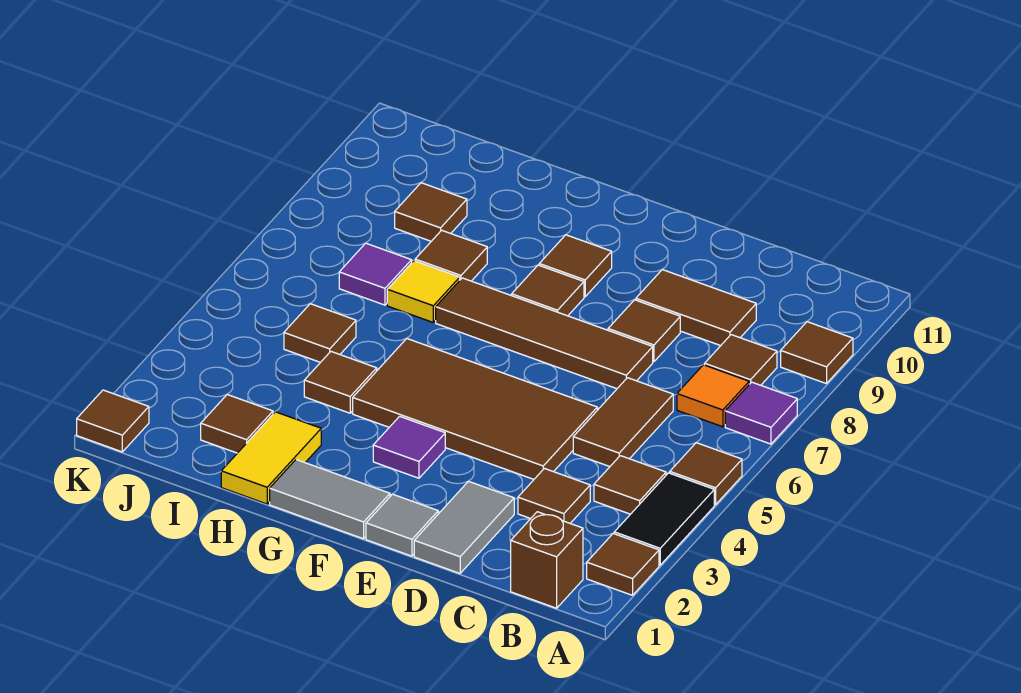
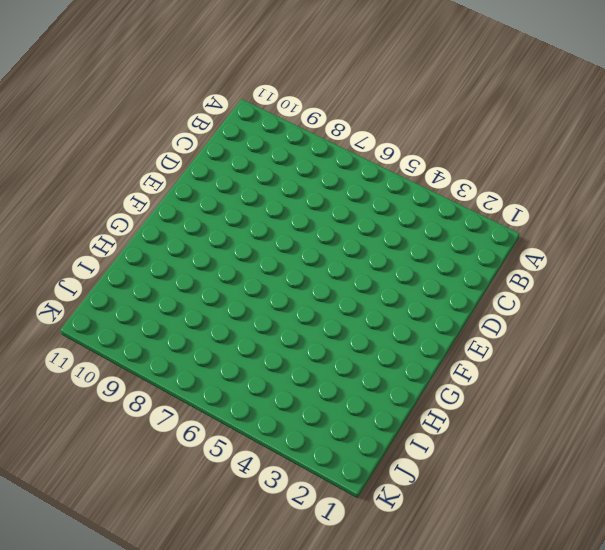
none -> brown tile A2 level 1
none -> black tile A3:A4 level 1
none -> brown tile A5 level 1
none -> purple tile A7 level 1

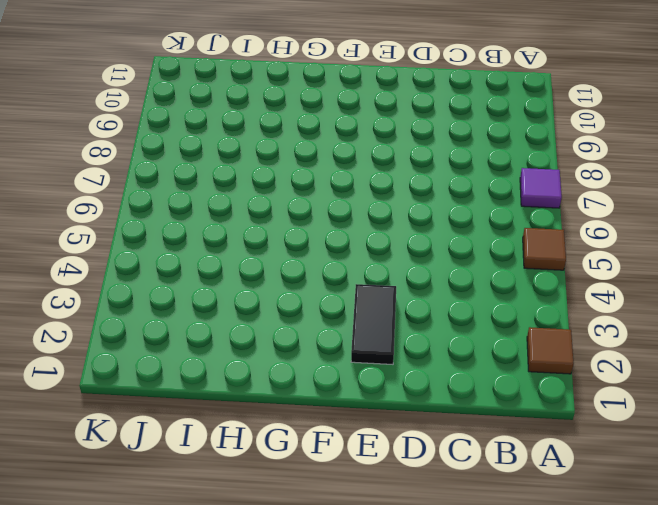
black tile E2:E3 level 1 -> black tile A3:A4 level 1
none -> brown tile A9 level 1
none -> brown brick B1 level 1
none -> brown tile B4 level 1
none -> orange tile B7 level 1

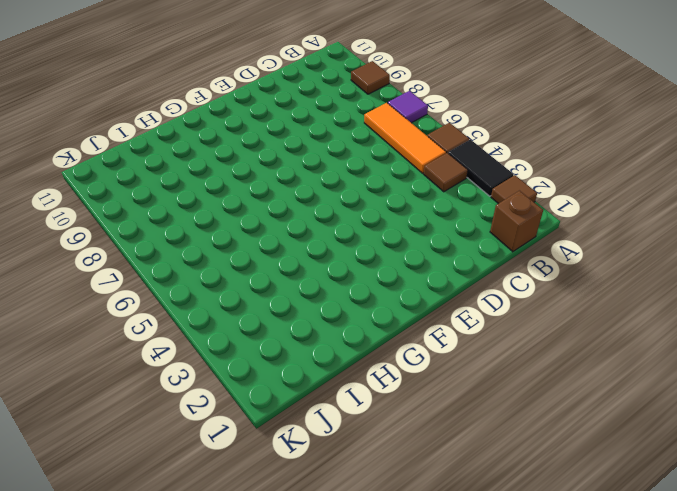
orange tile B5:B7 level 1 -> orange tile B7 level 1
none -> brown tile B8 level 1
none -> brown tile C3 level 1
none -> brown tile C5:C6 level 1
none -> brown tile C9:D9 level 1

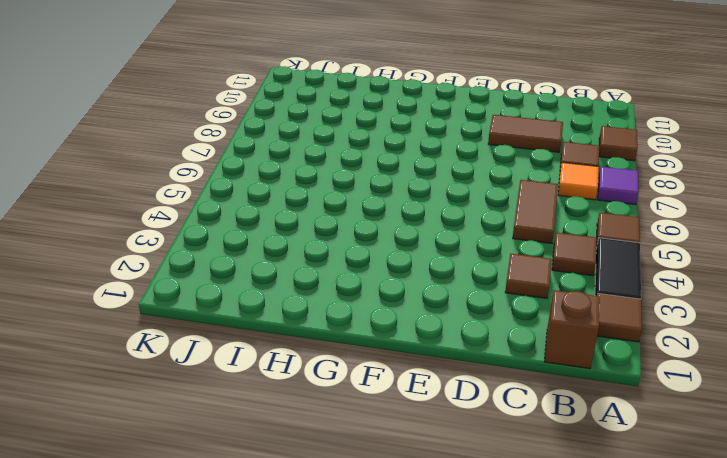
none -> grey tile D1:D2 level 1
none -> brown tile D4:G5 level 1
none -> brown tile D7:G7 level 1
none -> brown tile D8 level 1

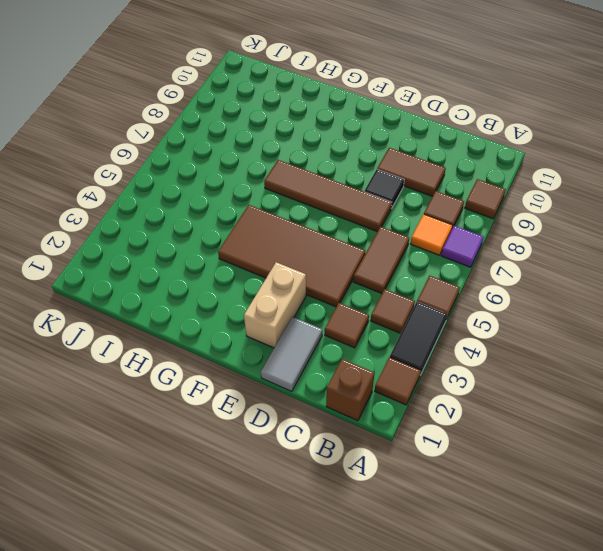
black tile D8 level 1 -> brown tile D8 level 1
tan brick E2:E3 level 1 -> none
none -> grey tile E1 level 1
none -> grey tile F1:G1 level 1
none -> purple tile F3 level 1
none -> brown tile F8 level 1

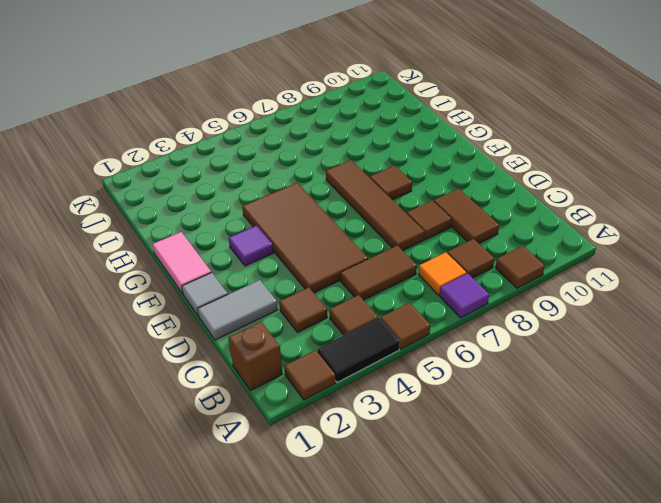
pink tile F1:G1 level 1 -> grey tile F1:G1 level 1
none -> brown tile F9 level 1
none -> yellow tile H1:H2 level 1
none -> brown tile H4 level 1
none -> yellow tile H7 level 1

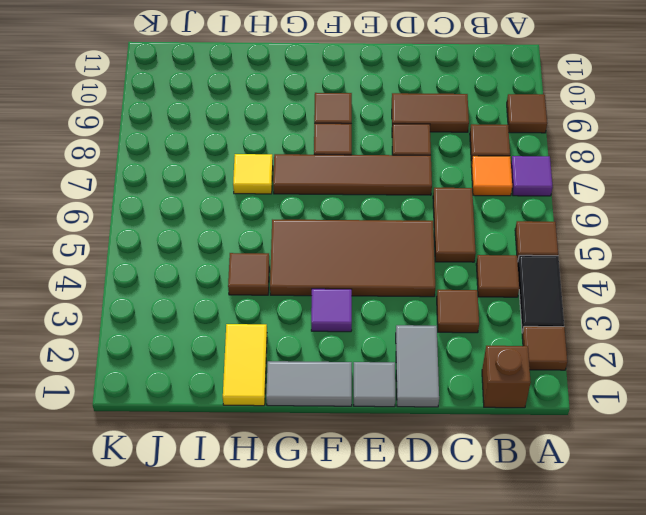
none -> brown tile H8 level 1
none -> brown tile I2 level 1
none -> brown tile I5 level 1
none -> purple tile I7 level 1

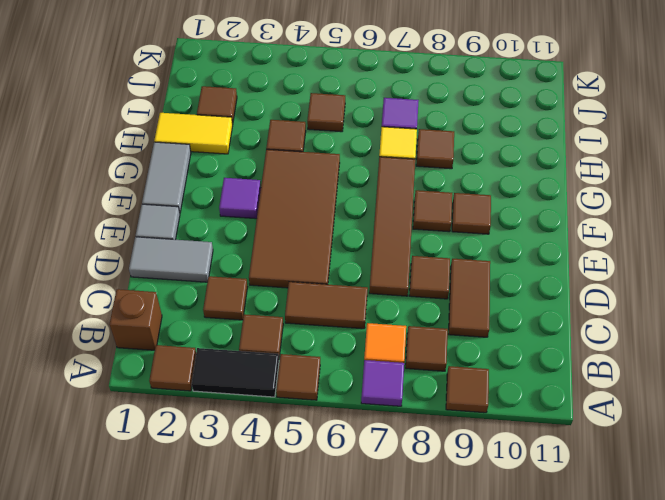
none -> brown tile I9 level 1
none -> brown tile K1 level 1

